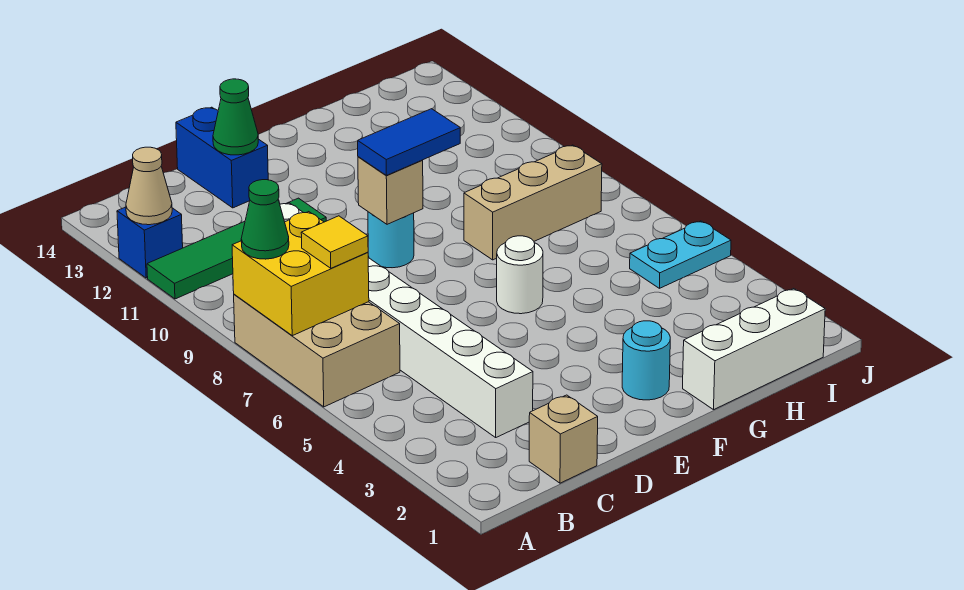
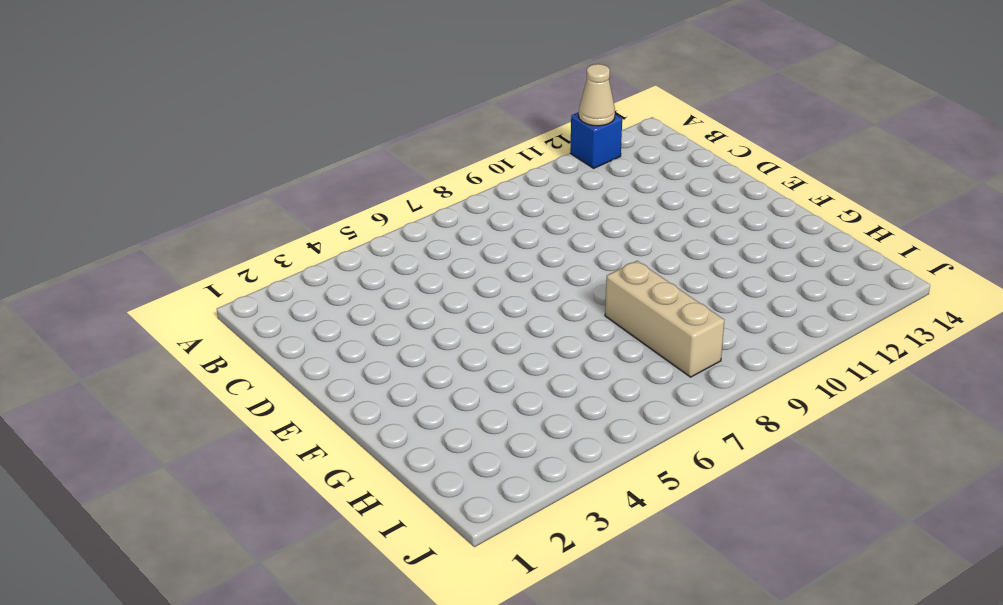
none -> tan brick A6:B8 level 1
none -> green tile A11:D11 level 1
none -> tan brick C1 level 1

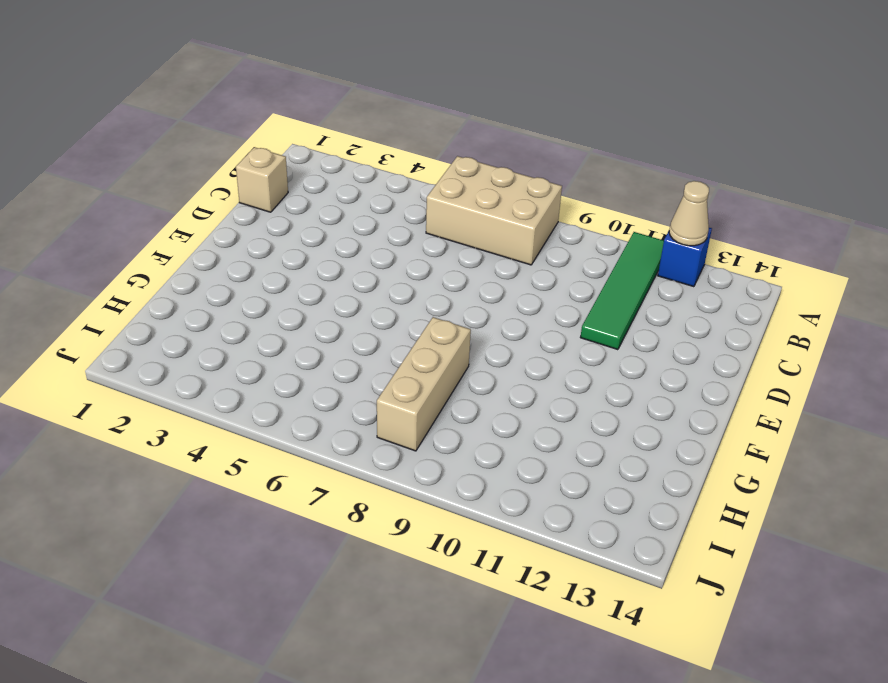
none -> white brick C3:C10 level 1
none -> blue brick D13:D14 level 1
none -> cyan round brick E9 level 1

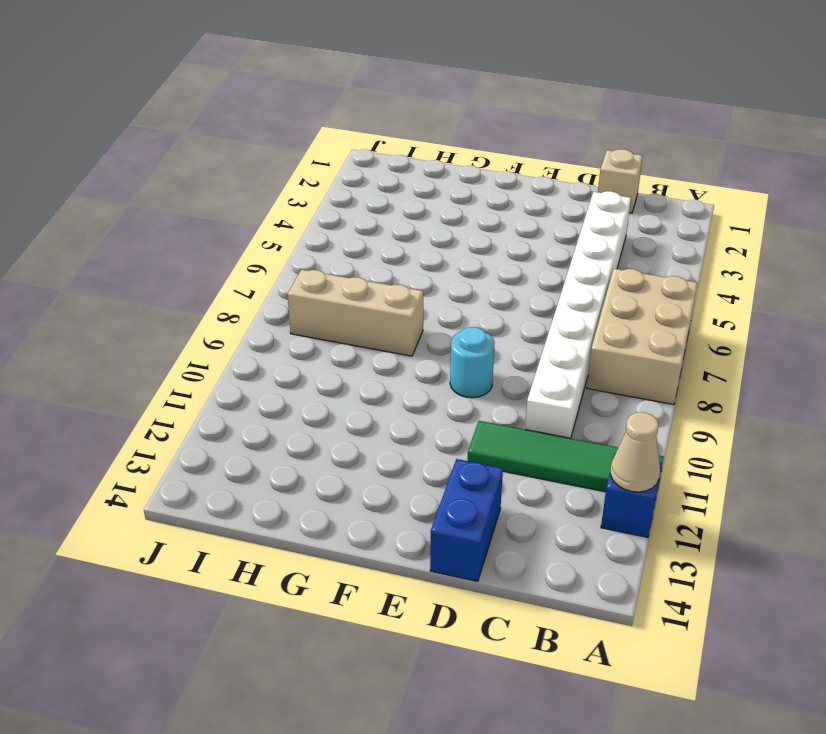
none -> cyan round brick F2 level 1
none -> white round brick F6 level 1
none -> white brick G1:I1 level 1

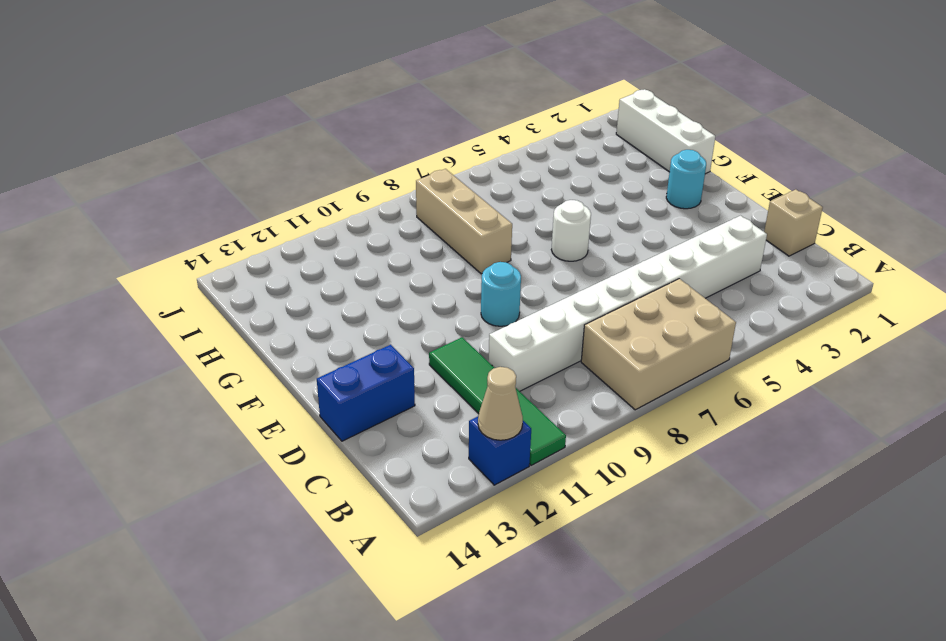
none -> cyan plate I5:J5 level 1
none -> yellow brick A7:B8 level 2
none -> green cone D13 level 2

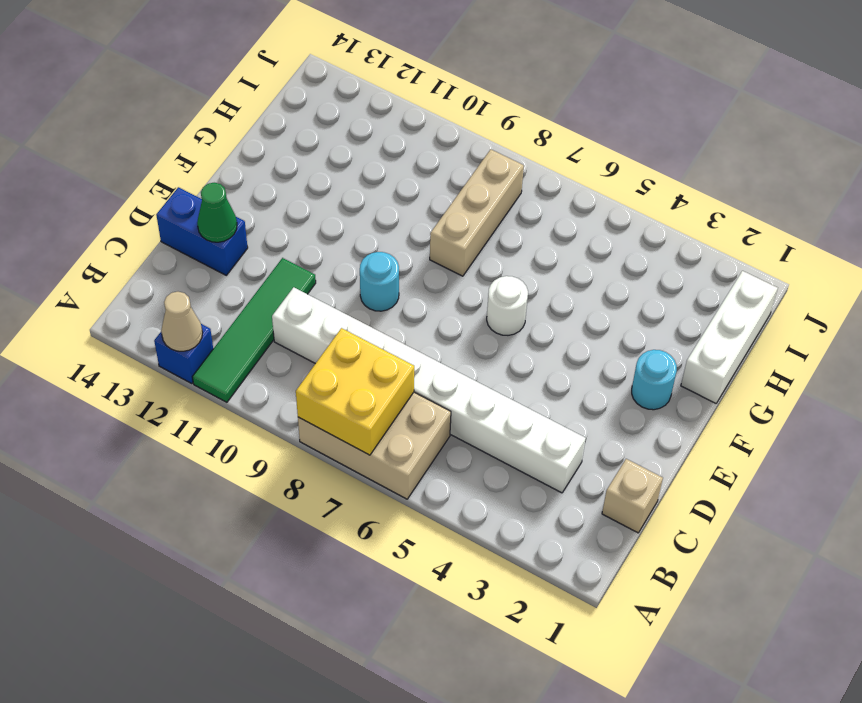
none -> cyan plate I5:J5 level 1
none -> tan brick E9 level 2
none -> green cone A8 level 3

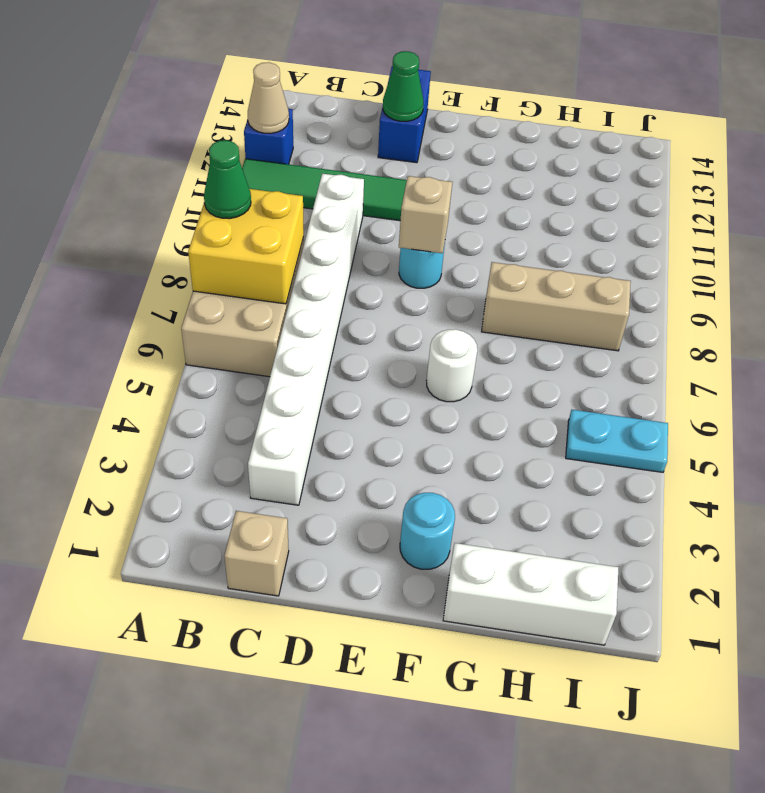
none -> yellow tile B7 level 3
none -> blue tile E9:F9 level 3

